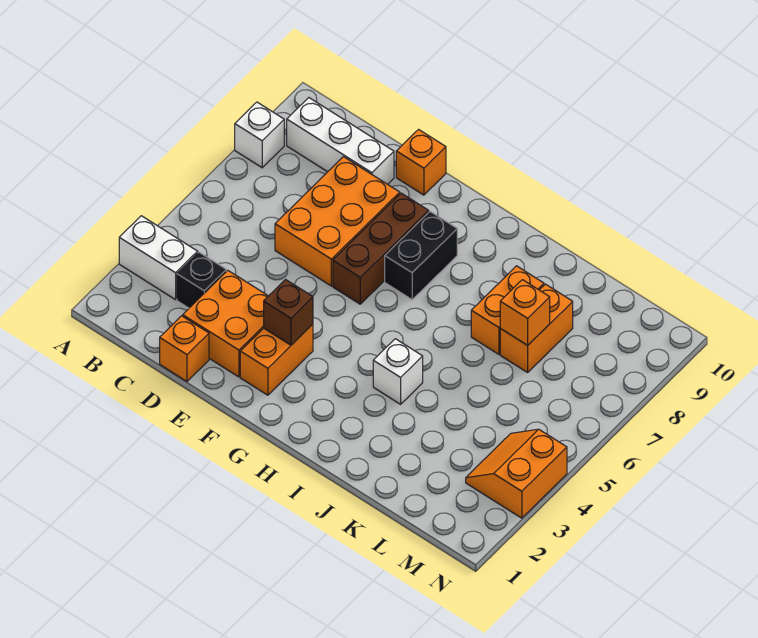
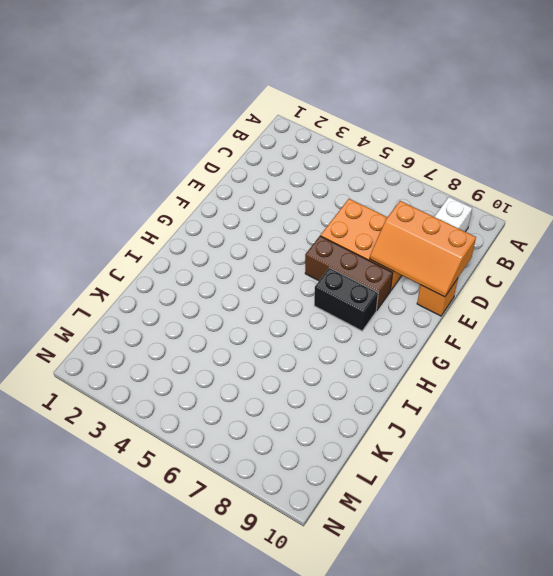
orange slope D8:E10 level 2 top D -> none
none -> white brick A3:B3 level 1
none -> white brick A8 level 1
none -> black brick C3 level 1

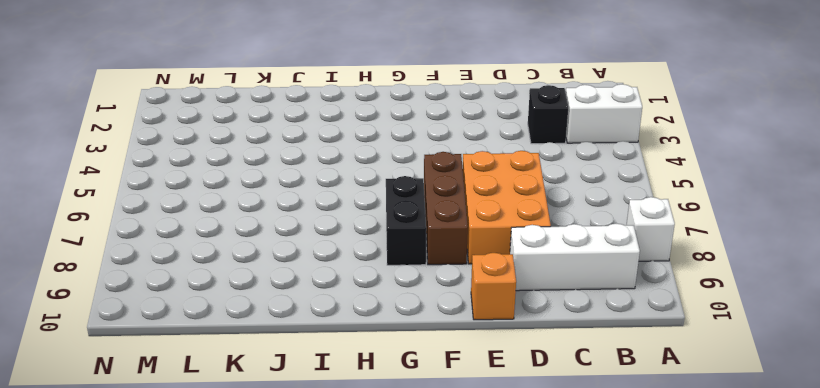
none -> orange brick D1 level 1
none -> orange brick D2:E3 level 1
none -> orange brick F2:F3 level 1

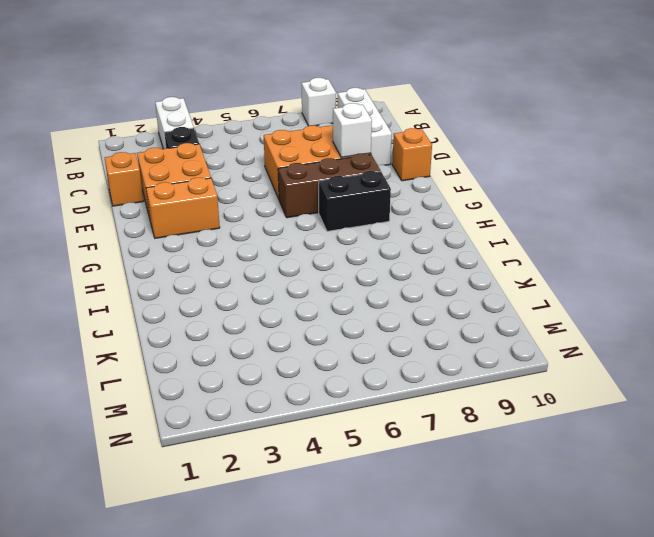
white brick E8 level 2 -> white brick I4 level 1
none -> orange brick J7:J8 level 1
none -> orange brick K7:K8 level 1
none -> orange slope M3:N4 level 1 top N

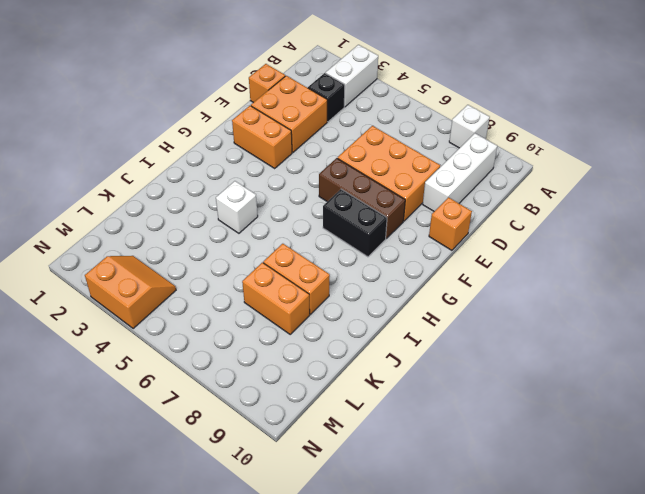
none -> brown brick F3 level 2
none -> orange brick K7 level 2

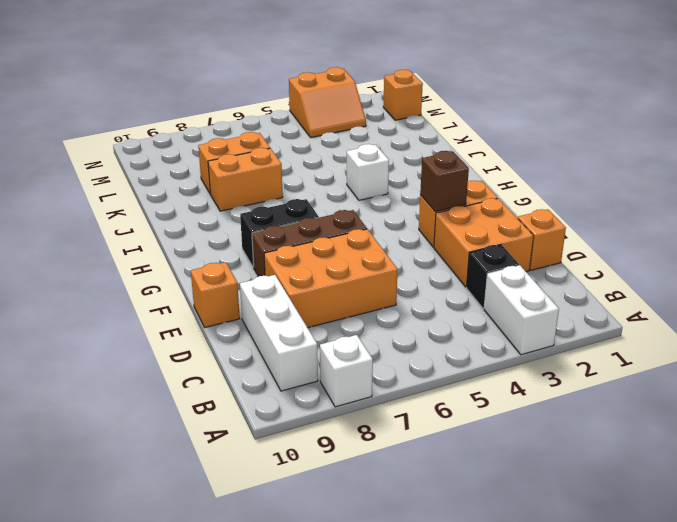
orange brick M1 level 1 -> orange brick K7 level 2

